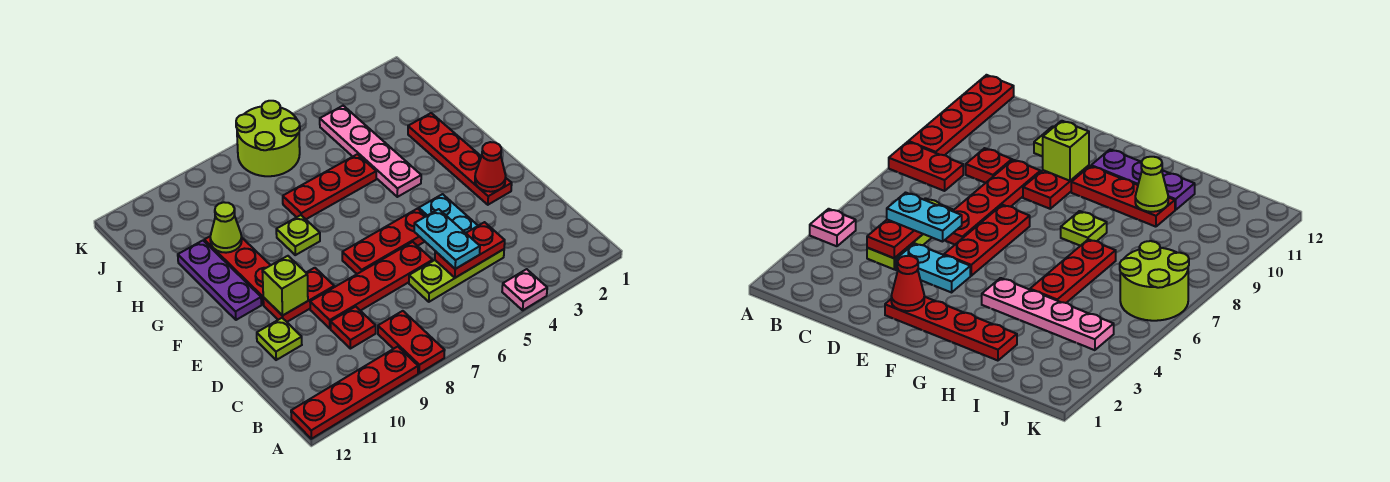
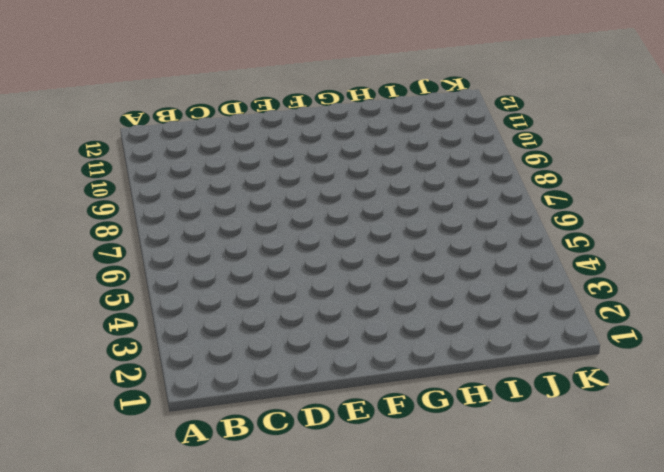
none -> pink plate A4 level 1
none -> red plate A8:B8 level 1
none -> red plate A9:A12 level 1

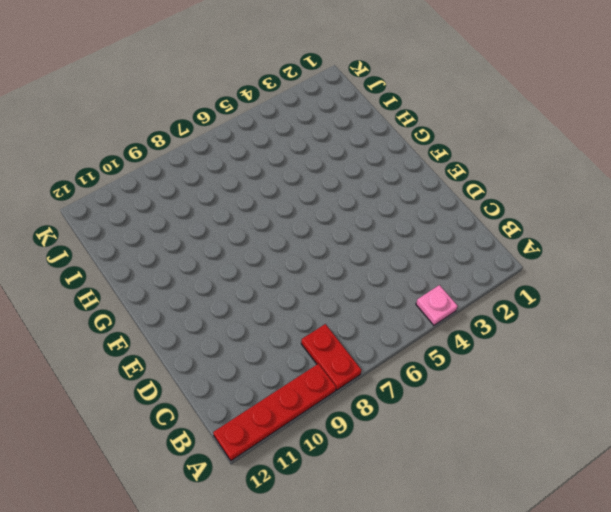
none -> lime plate C4:C6 level 1
none -> red plate C9 level 1
none -> cyan plate D4:E4 level 1

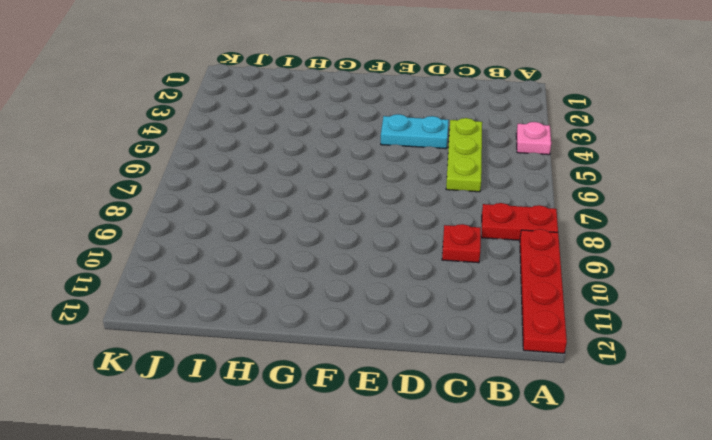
none -> red plate D6:D9 level 1
none -> lime plate D11 level 1
none -> red plate E2:H2 level 1

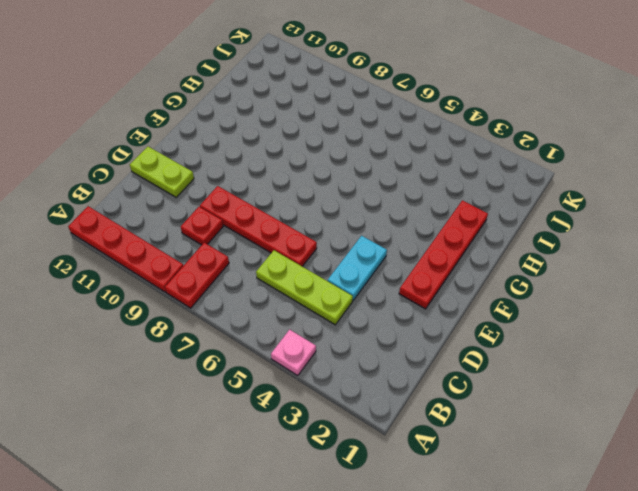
lime plate D11:D12 level 1 -> lime plate D11 level 1
none -> red plate E5:E7 level 1
none -> red plate E9:E10 level 1
none -> red plate F10:H10 level 1

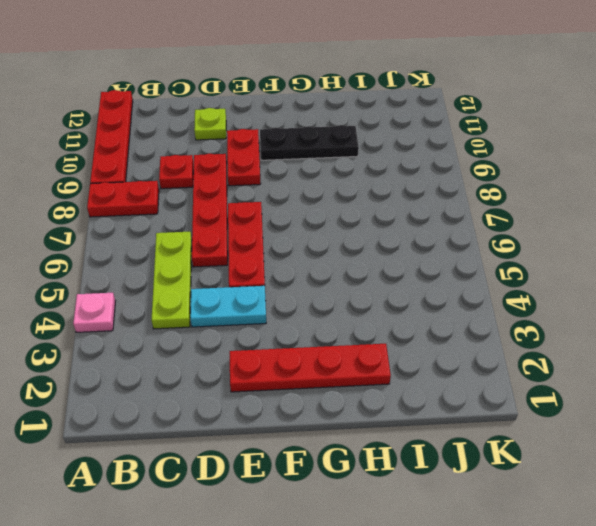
black plate F10:H10 level 1 -> red plate F10:H10 level 1
none -> purple plate F11:H11 level 1
none -> pink plate G4:J4 level 1
none -> lime plate G8 level 1

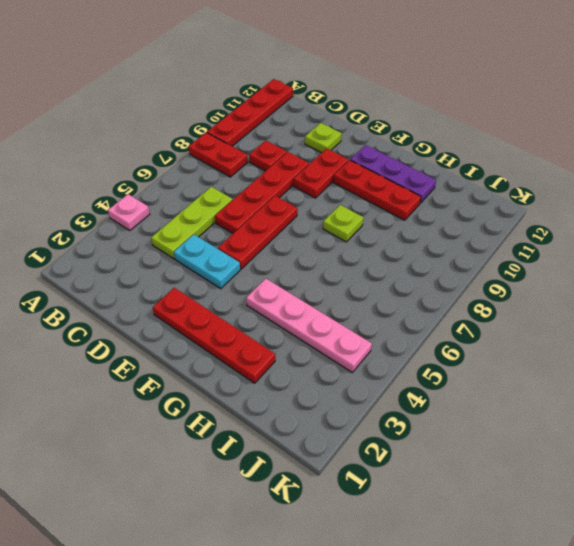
none -> red plate H5:H7 level 1
none -> lime round brick J6:K7 level 1
none -> red plate C4:C5 level 2

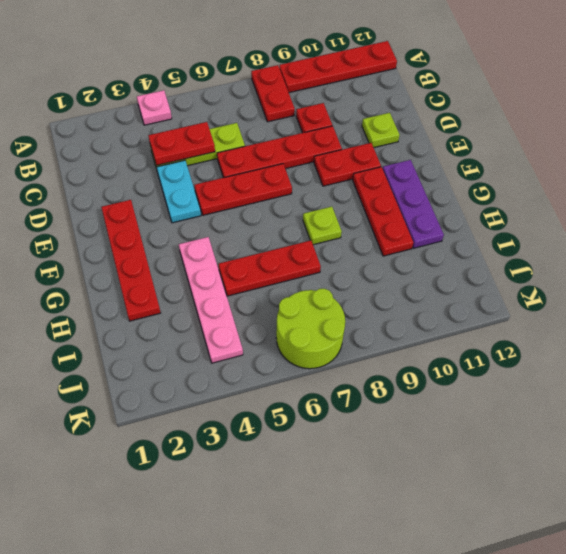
none -> red cone E2 level 2
none -> lime brick E10 level 2
none -> lime cone H10 level 2

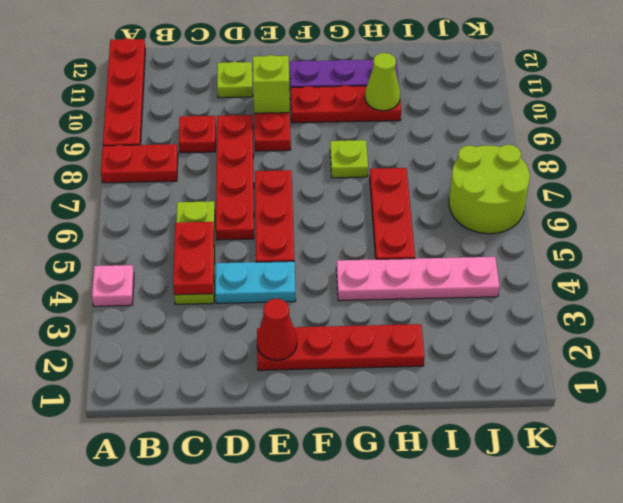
none -> cyan plate C5:D5 level 3

